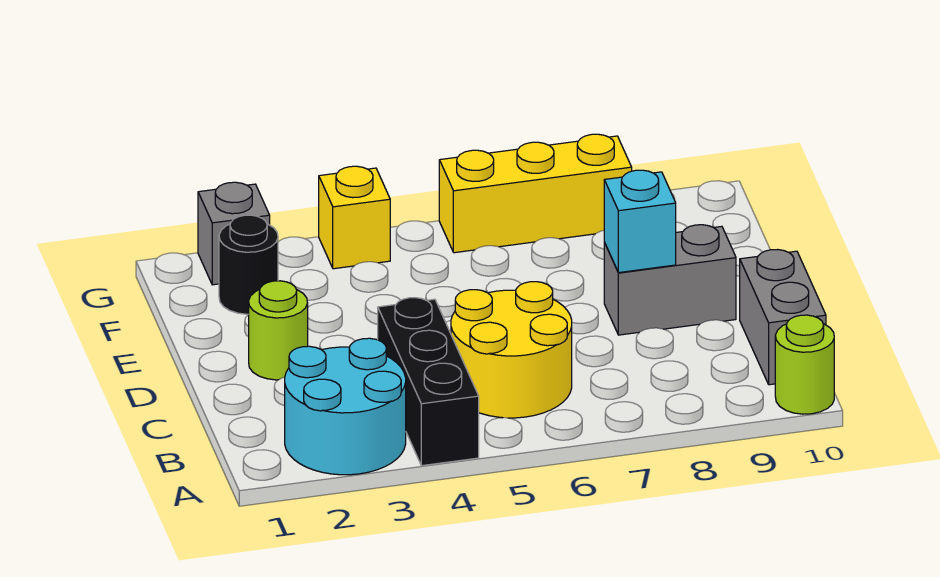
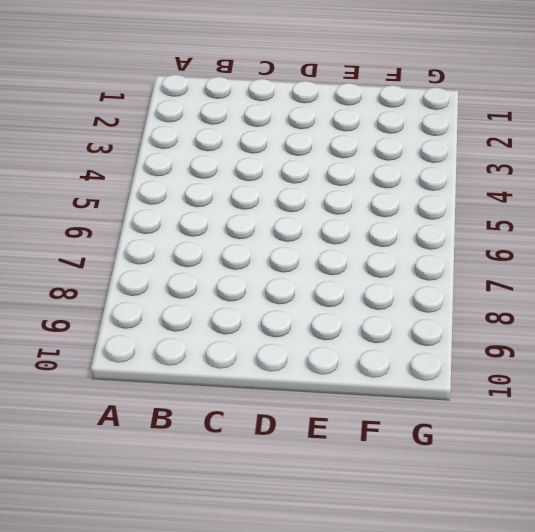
none -> cyan round brick A2:B3 level 1
none -> black brick A4:C4 level 1
none -> lime round brick A10 level 1

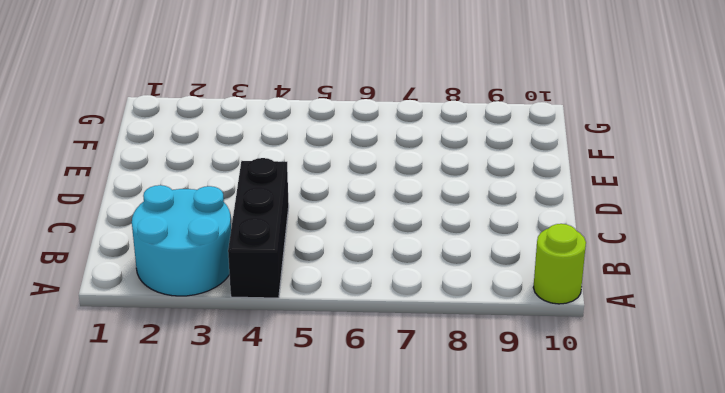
none -> yellow round brick B5:C6 level 1
none -> grey brick B10:C10 level 1
none -> lime round brick D2 level 1

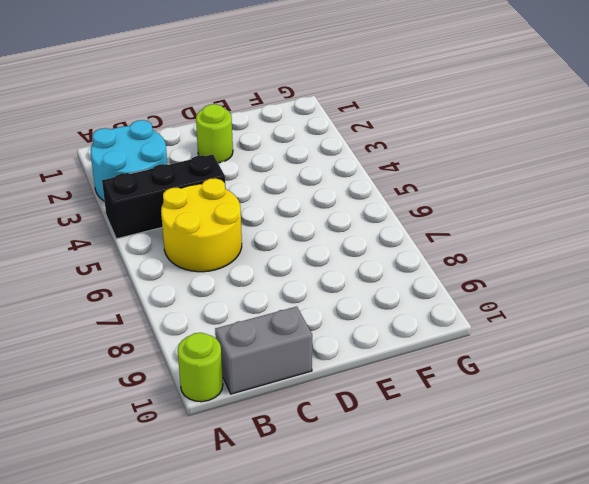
none -> grey brick D8:D9 level 1
none -> black round brick F2 level 1
none -> grey brick G2 level 1

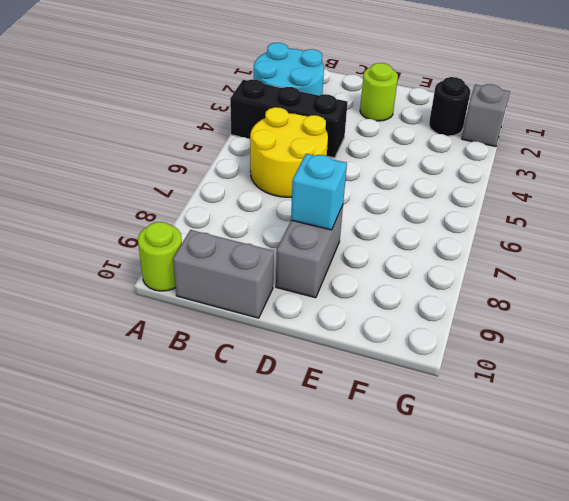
none -> yellow brick G4 level 1
none -> yellow brick G6:G8 level 1

